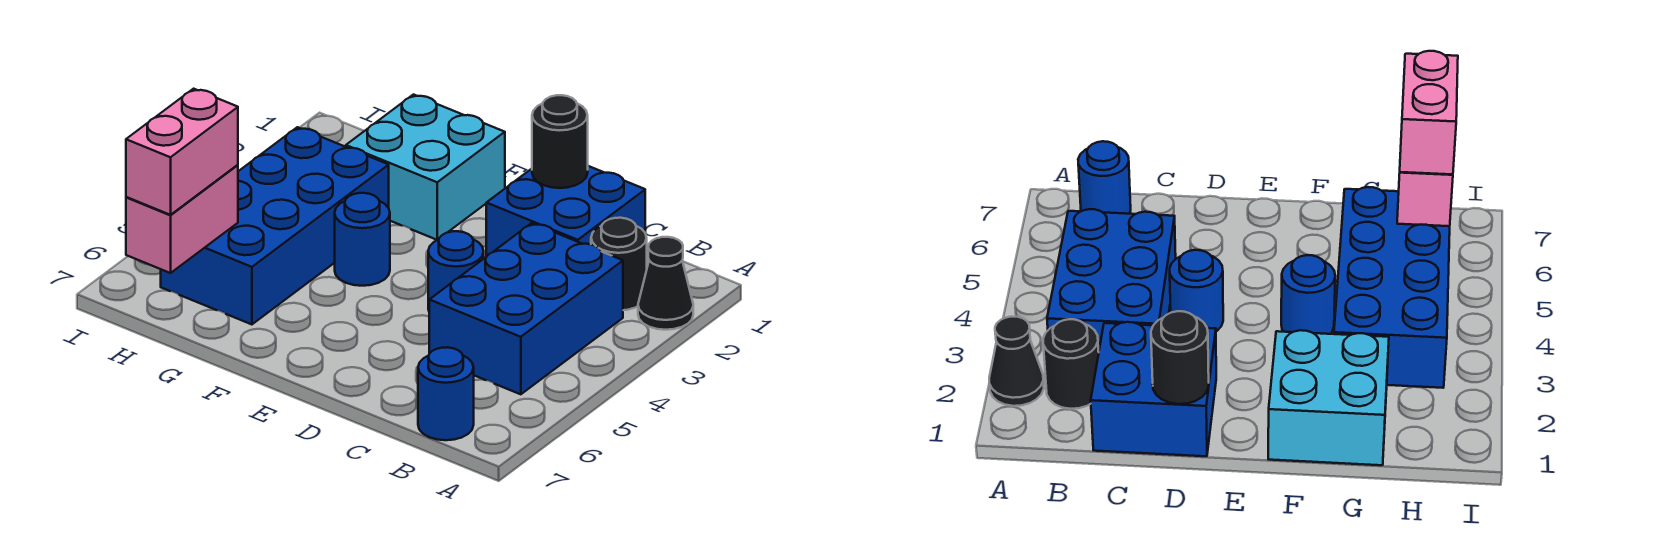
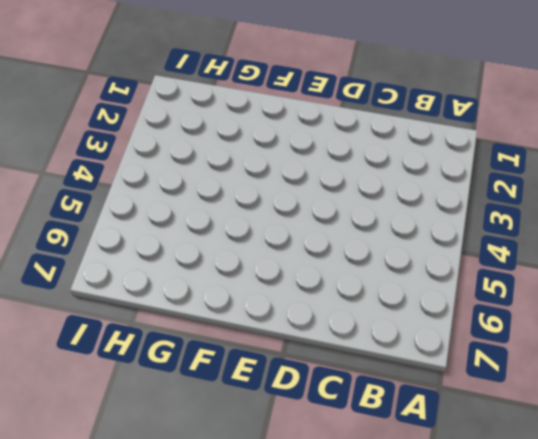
none -> black cone A2 level 1
none -> black round brick B2 level 1
none -> blue brick B3:C5 level 1

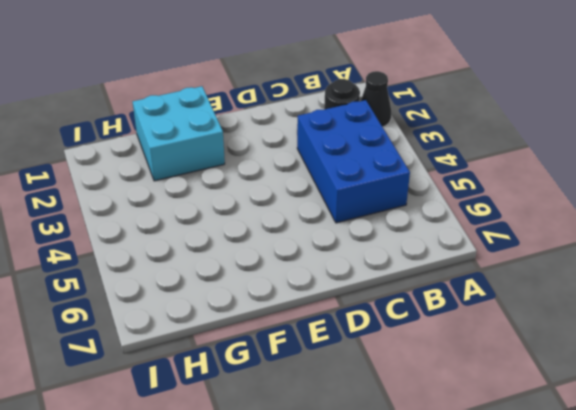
none -> blue round brick B7 level 1
none -> blue brick C1:D2 level 1
none -> blue round brick D4 level 1

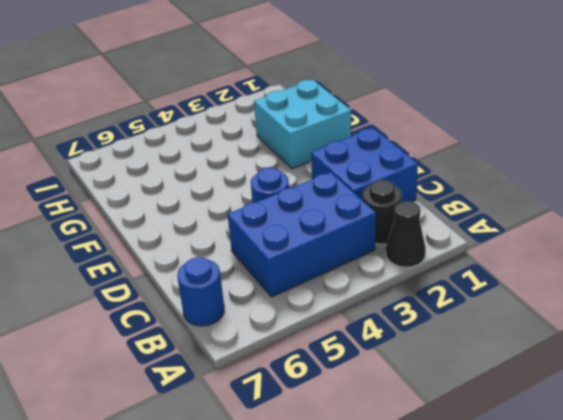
none -> blue round brick F4 level 1
none -> blue brick G3:H6 level 1
none -> black round brick D1 level 2

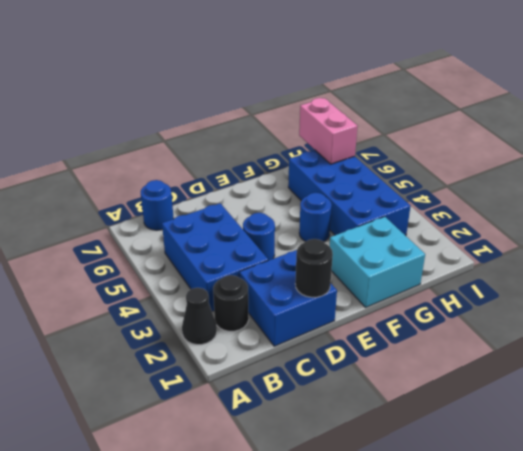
none -> pink brick H6:H7 level 3

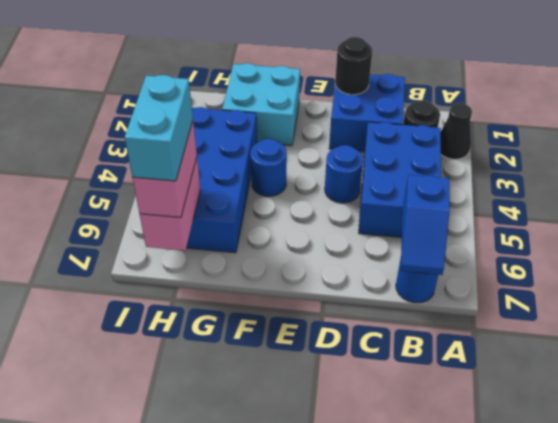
blue slope B6:B7 level 2 top 6 -> none
cyan brick H6:H7 level 4 -> none

